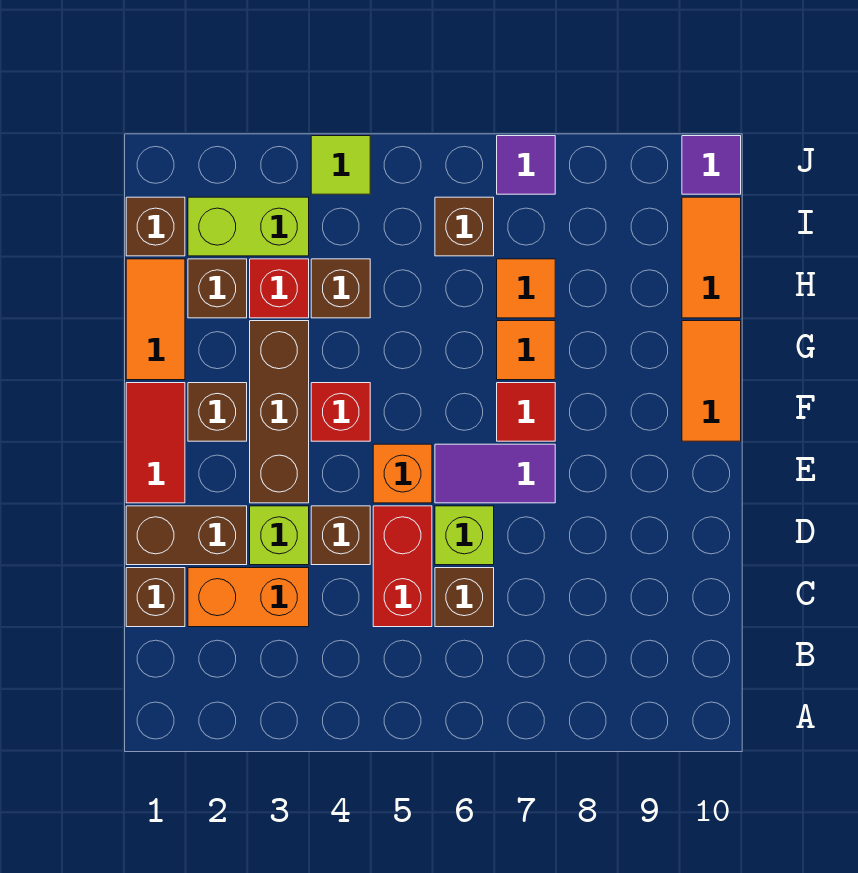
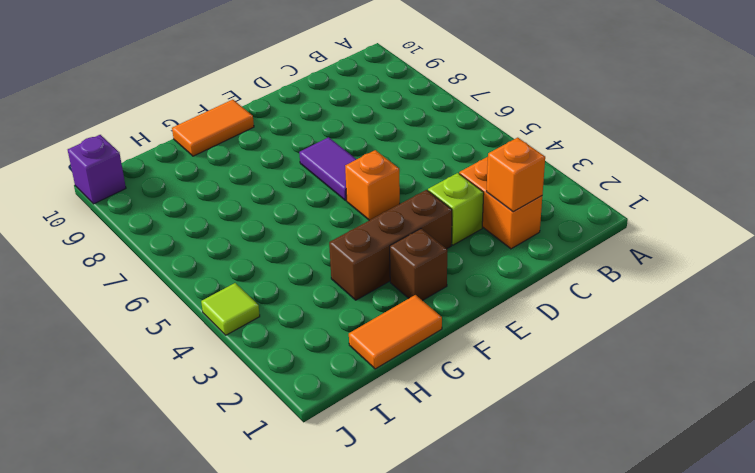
orange brick C2 level 2 -> none
purple brick J10 level 1 -> purple tile J10 level 1
none -> brown brick C1 level 1
none -> red brick C5:D5 level 1
none -> brown brick C6 level 1

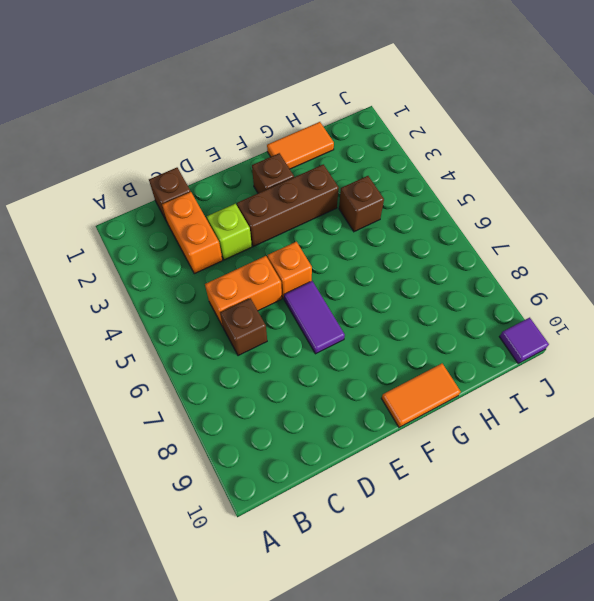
orange brick C5:D5 level 1 -> red brick C5:D5 level 1
none -> brown brick D1:D2 level 1
none -> brown brick D4 level 1
none -> lime brick D6 level 1

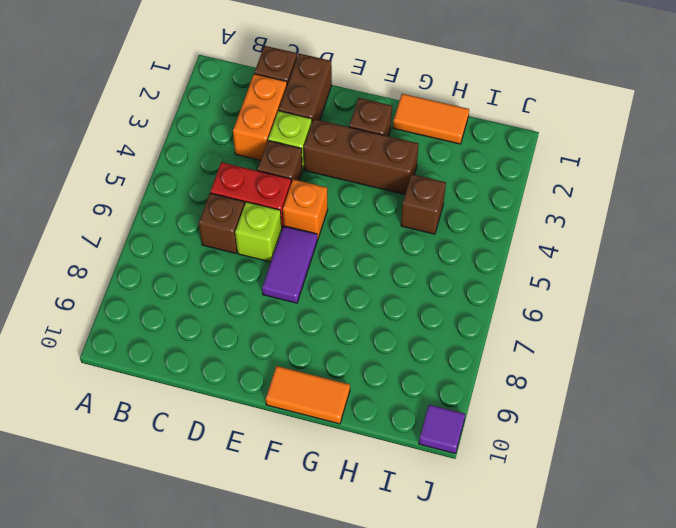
none -> red tile E1:F1 level 1
none -> red brick F4 level 1
none -> red tile F7 level 1

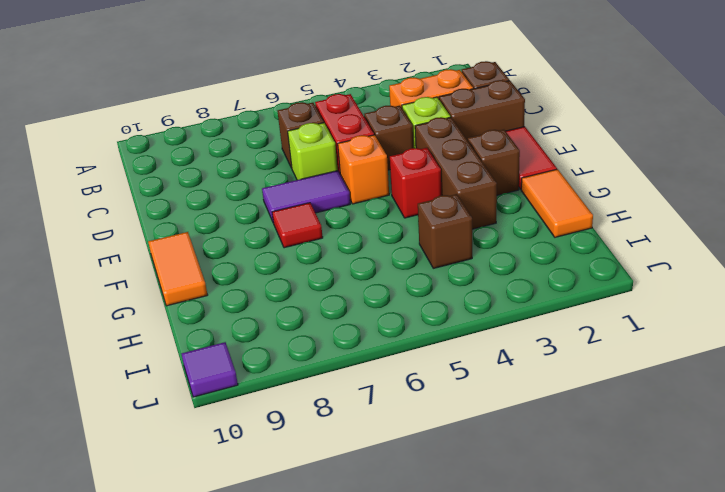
none -> orange tile G7 level 1
none -> brown brick H2 level 1
none -> red brick H3 level 1

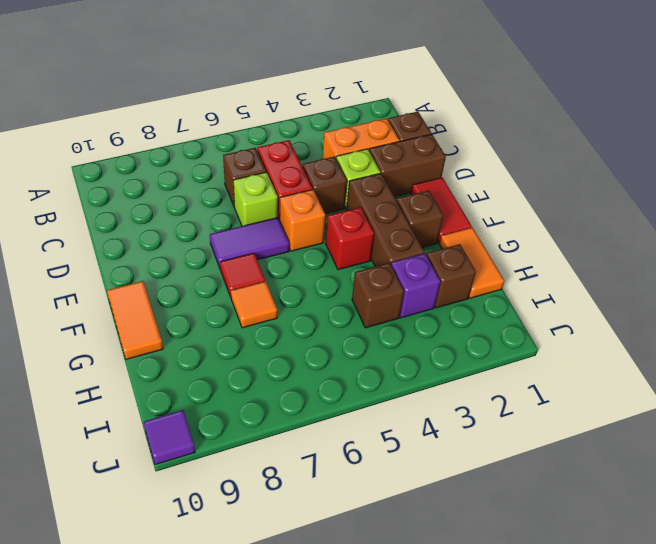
purple brick H3 level 1 -> red brick H3 level 1
none -> orange tile H7 level 1
none -> orange tile H10:I10 level 1
none -> brown brick I1 level 1

